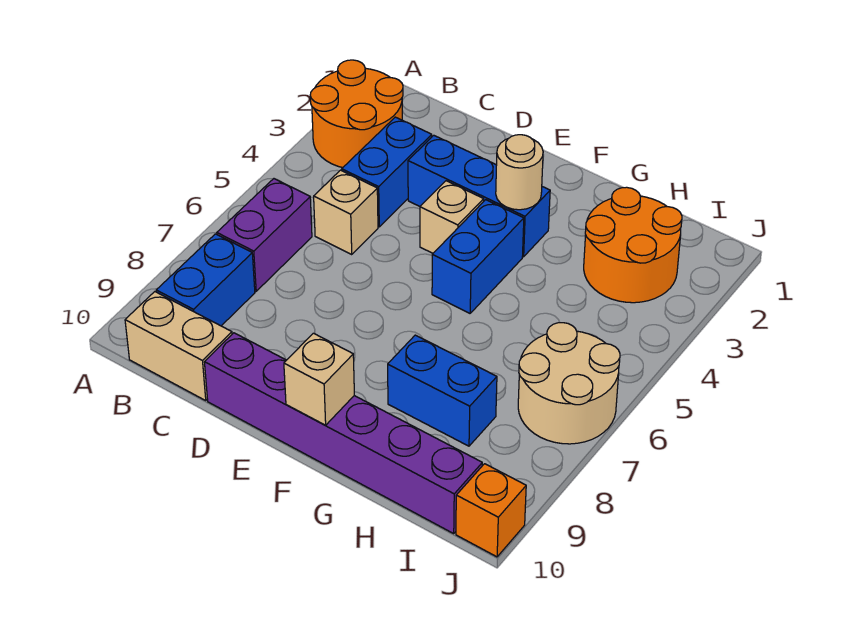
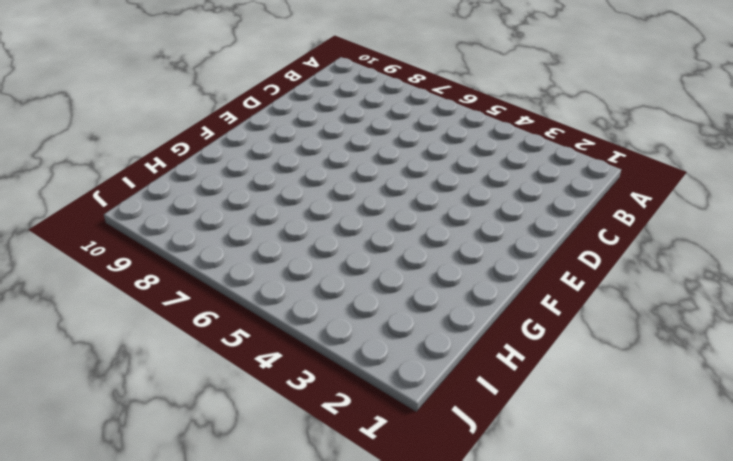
none -> orange round brick A2:B3 level 1
none -> purple brick B6:B7 level 1
none -> blue brick B8:B9 level 1

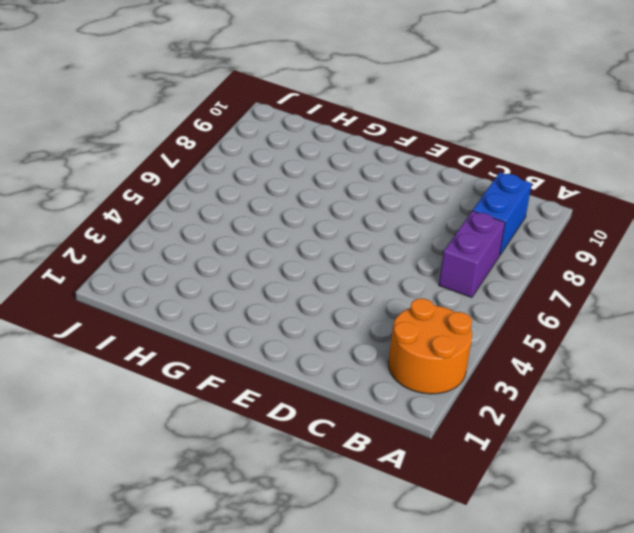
none -> tan brick B10:C10 level 1
none -> blue brick C3:C4 level 1
none -> tan brick C5 level 1

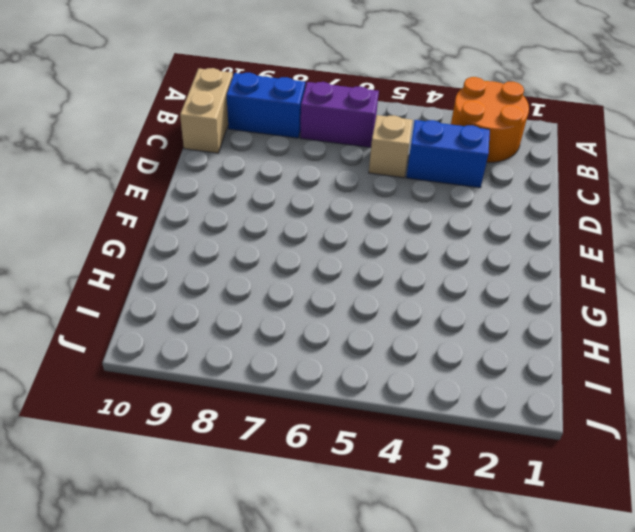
none -> blue brick D3:F3 level 1
none -> purple brick D10:I10 level 1
none -> tan brick E4 level 1

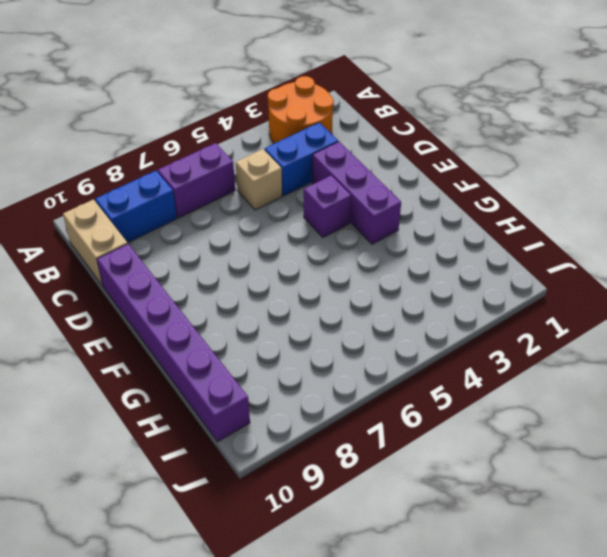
purple brick D3:F3 level 1 -> blue brick D3:F3 level 1
purple brick E4 level 1 -> tan brick E4 level 1
none -> blue brick F4:F5 level 1
none -> blue brick G8:H8 level 1
none -> orange round brick H2:I3 level 1

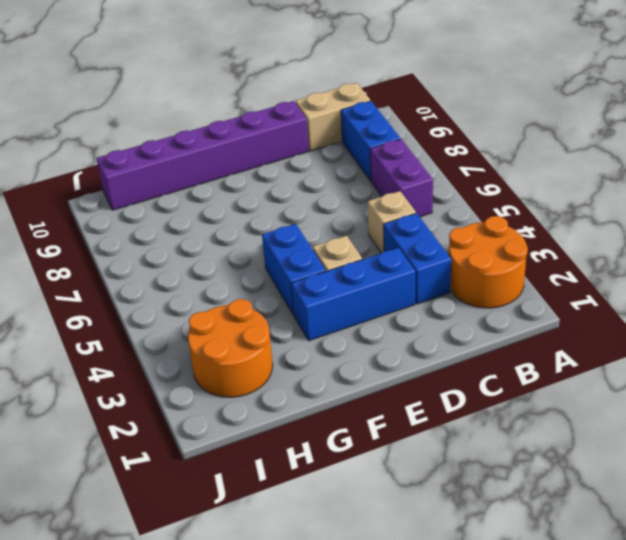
none -> blue brick G8:H8 level 1
none -> tan round brick I6:J7 level 1
none -> orange brick J10 level 1

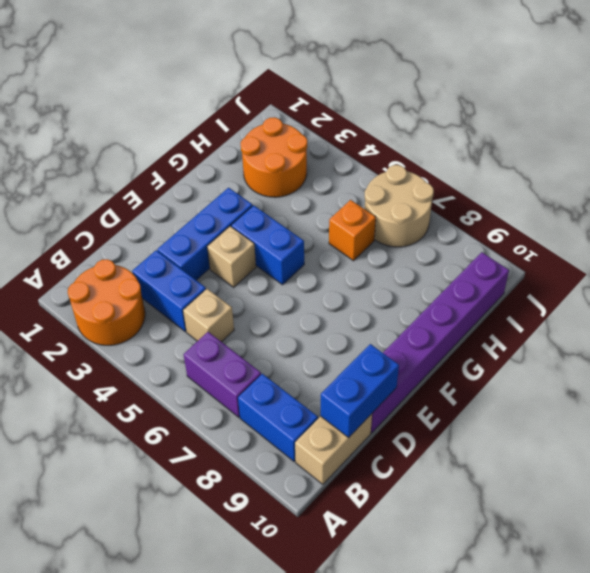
blue brick C10:D10 level 2 -> blue brick G8:H8 level 1
orange brick H6 level 1 -> orange brick J10 level 1
none -> tan round brick F3 level 2
none -> tan brick F10 level 2

